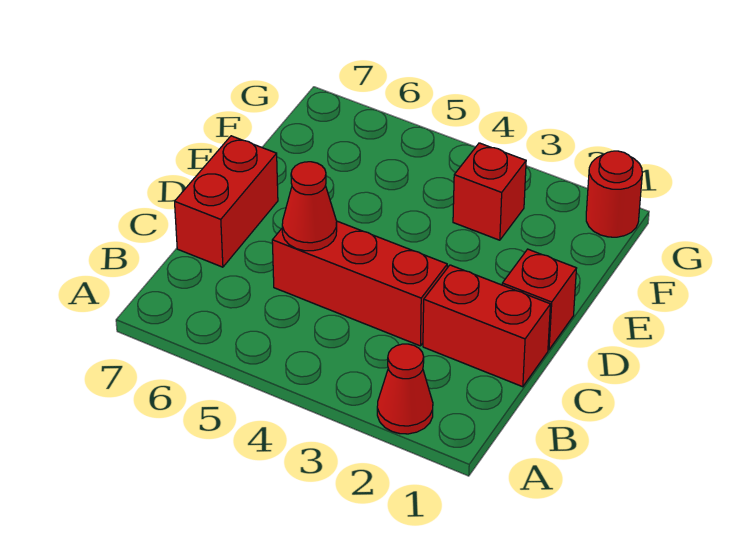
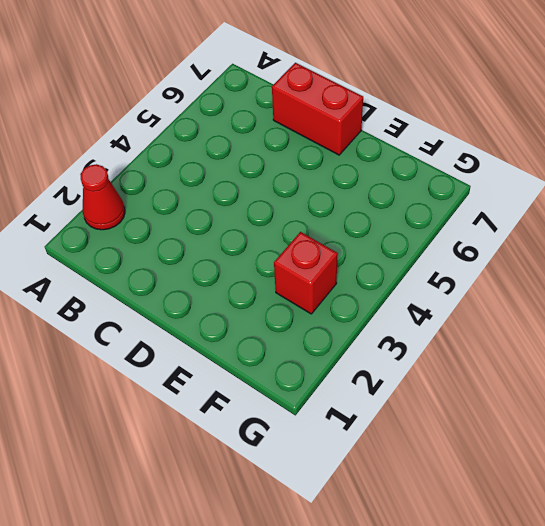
none -> red brick C1:C2 level 1
none -> red brick C3:C5 level 1

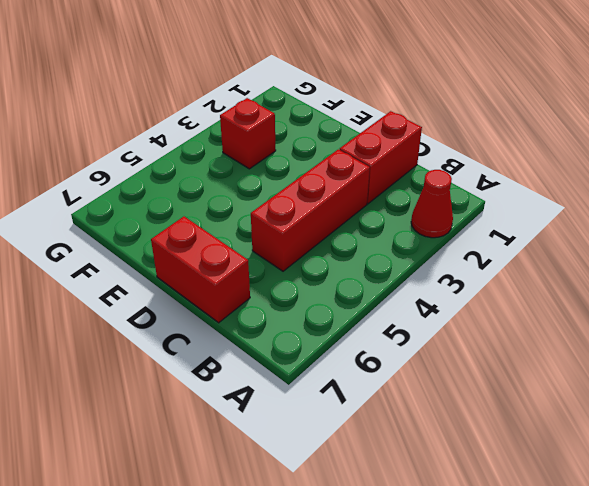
none -> red brick D1 level 1
none -> red round brick G1 level 1

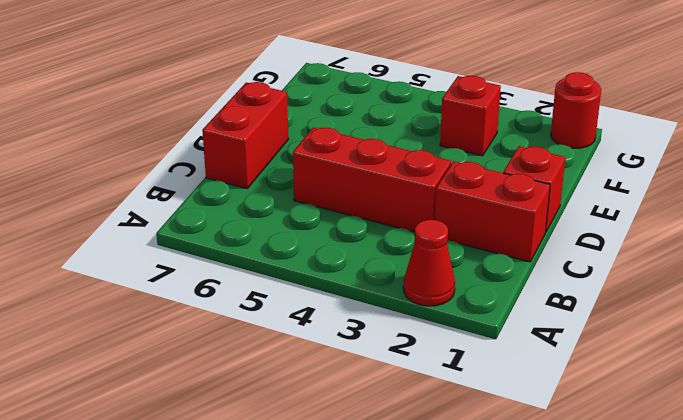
none -> red cone C5 level 2

